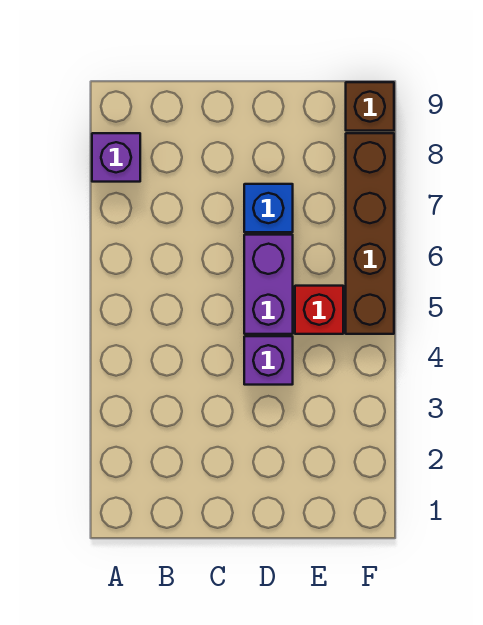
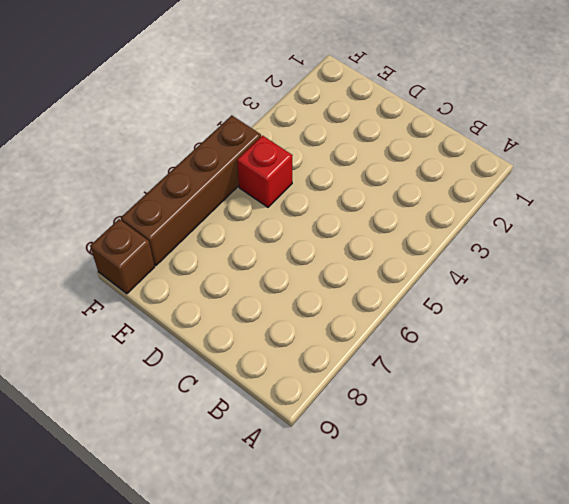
none -> purple brick A8 level 1
none -> purple brick D4 level 1

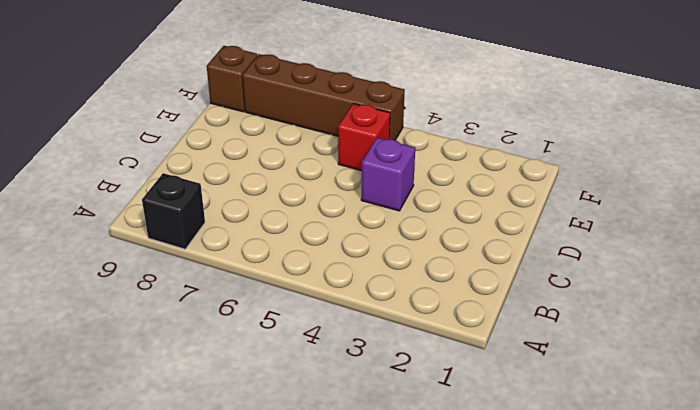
black brick A8 level 1 -> purple brick A8 level 1
none -> purple brick D5:D6 level 1
none -> blue brick D7 level 1

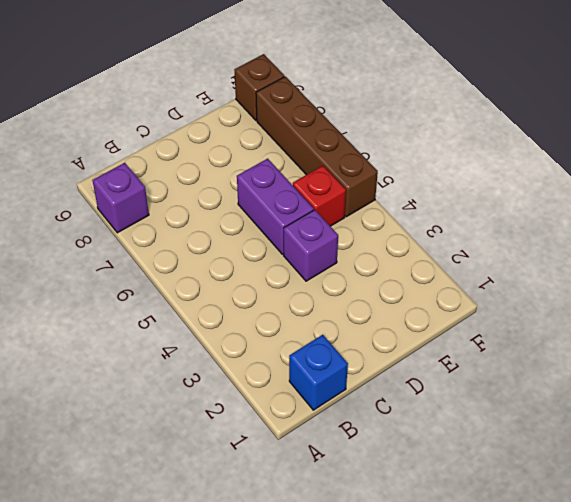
blue brick B1 level 1 -> blue brick D7 level 1

